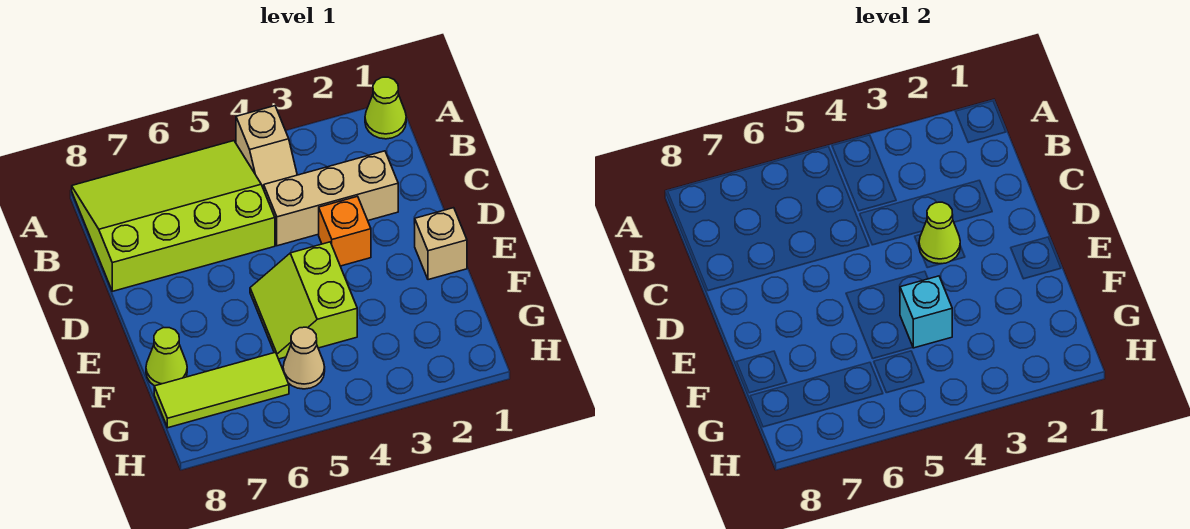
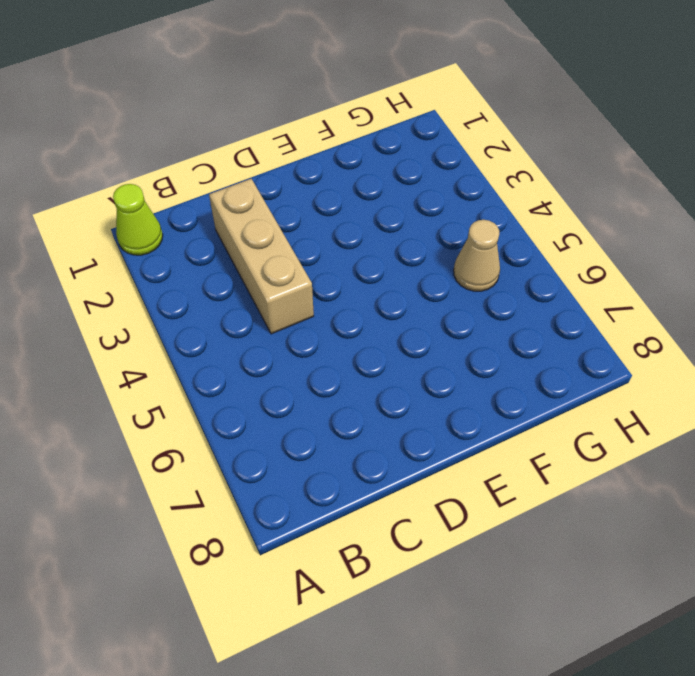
none -> tan slope A4:B4 level 1 top A
none -> lime slope A5:C8 level 1 top C
none -> orange brick D3 level 1

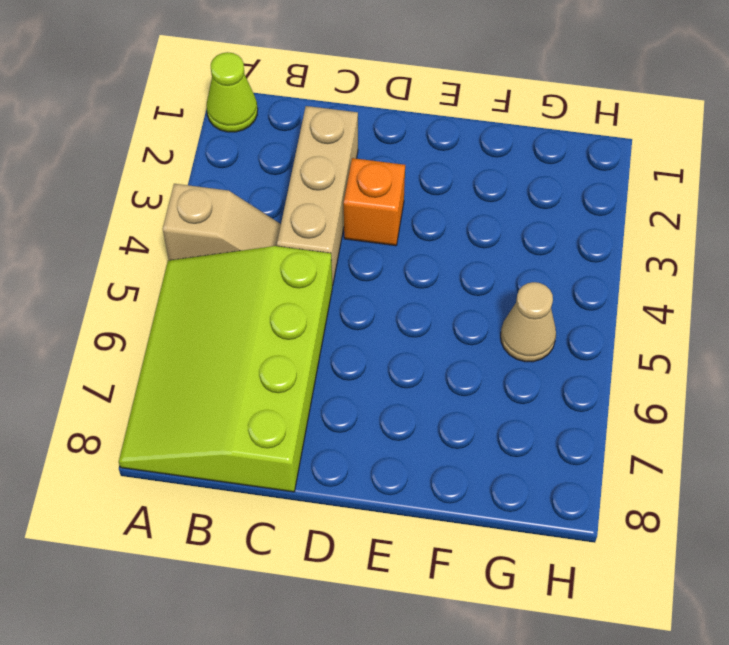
none -> tan brick E1 level 1
none -> lime slope E4:F5 level 1 top 4
none -> lime cone F8 level 1

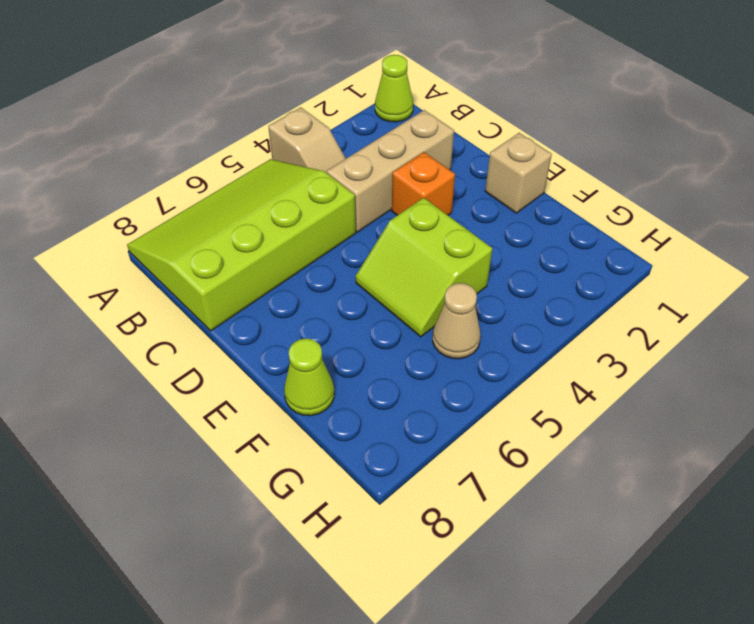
none -> lime tile G6:G8 level 1
none -> lime cone D3 level 2
none -> cyan brick F4 level 2

